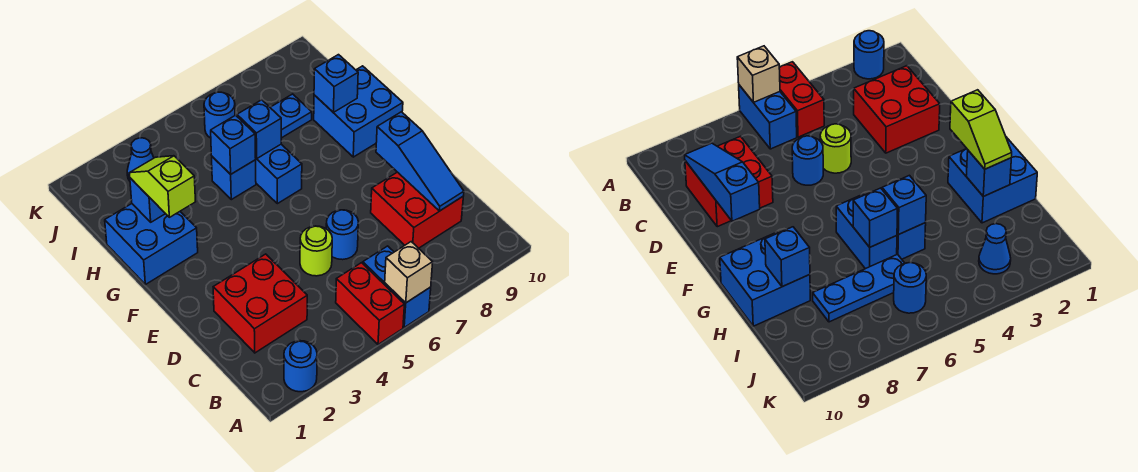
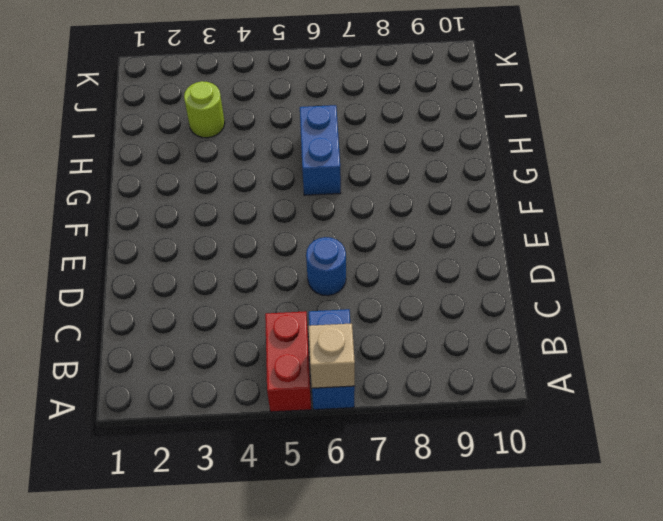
lime round brick I3 level 1 -> lime round brick D5 level 1
none -> blue round brick A2 level 1
none -> red brick C2:D3 level 1
none -> red brick C8:D9 level 1

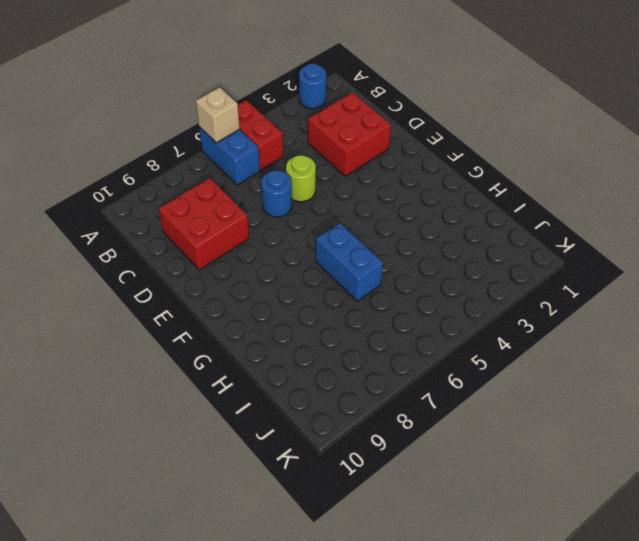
none -> blue brick G1:H2 level 1
none -> blue brick G9:H10 level 1
none -> blue brick H5 level 1

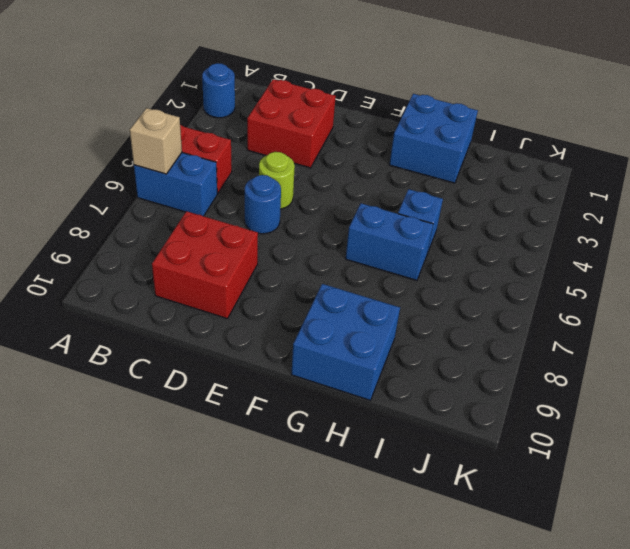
none -> blue plate I6:I8 level 1
none -> blue cone J3 level 1
none -> blue round brick J6 level 1

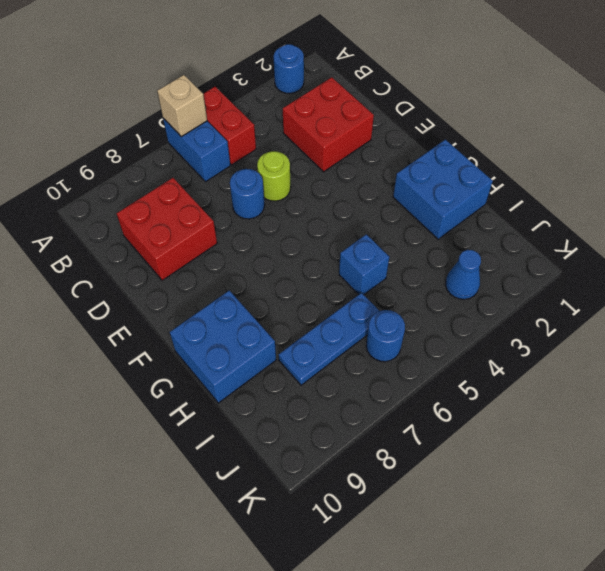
none -> blue brick G6:H6 level 1
none -> blue slope C9:E9 level 2 top E
none -> blue brick H2 level 2

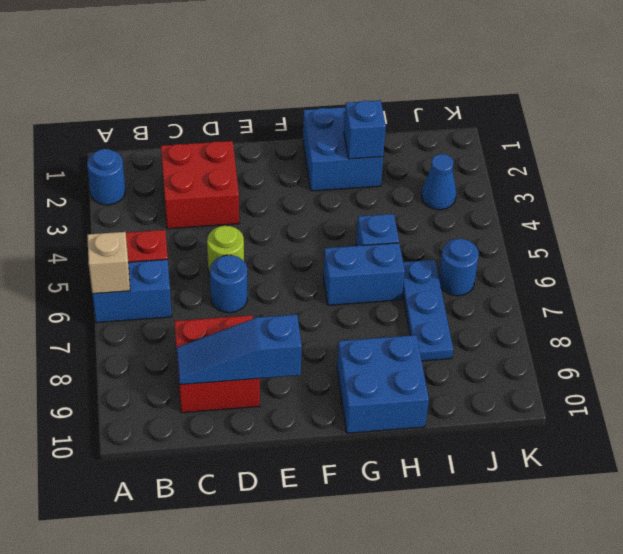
none -> blue brick H5 level 2
none -> blue brick H6 level 2
none -> blue brick H9 level 2

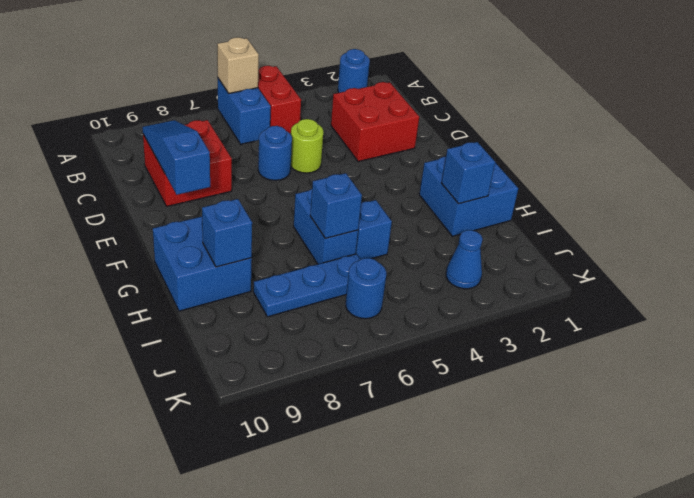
none -> blue brick H5 level 2
none -> lime slope G2:H2 level 3 top G

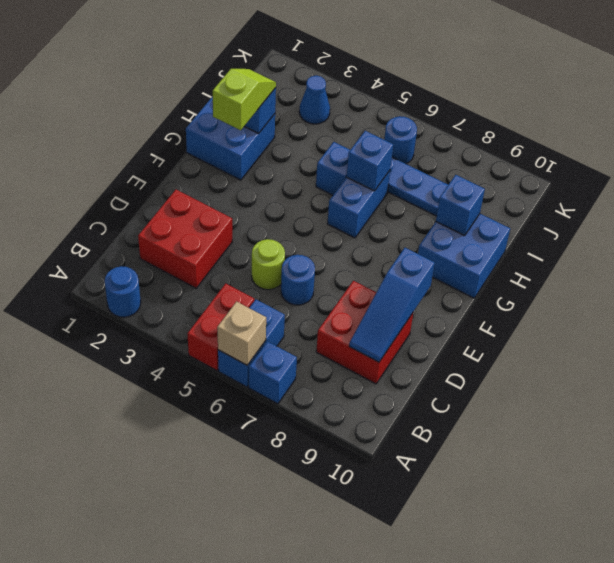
blue brick A7 level 1 -> blue brick H5 level 2

